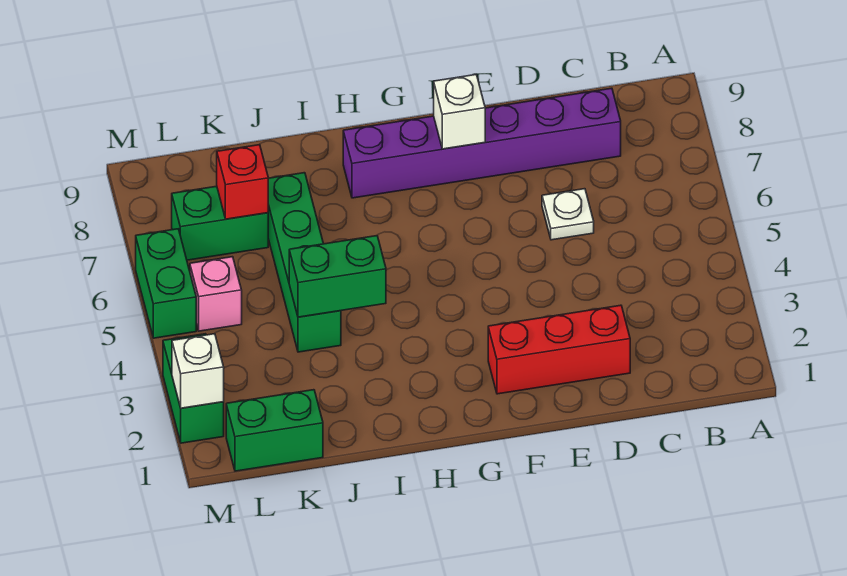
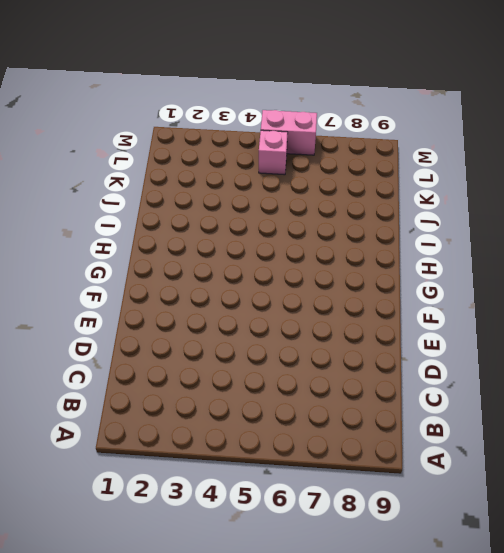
pink brick M5:M6 level 1 -> green brick M5:M6 level 1
none -> purple brick C8:H8 level 1
none -> red brick D2:F2 level 1
none -> white plate D6 level 1

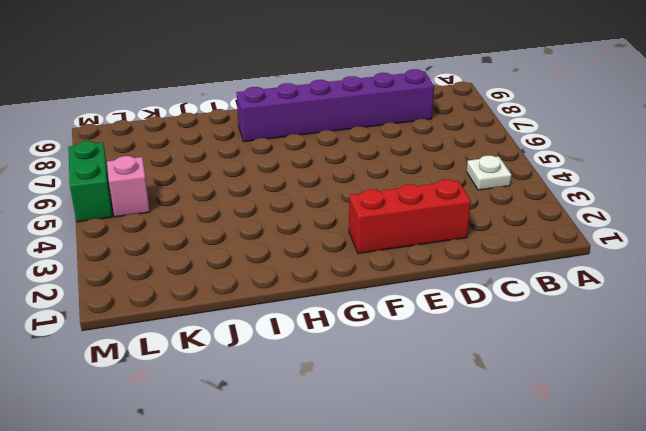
white plate B4 level 1 -> white plate D6 level 1
none -> green brick J4:J7 level 1
none -> green brick K1:L1 level 1
none -> green brick K7:L7 level 1

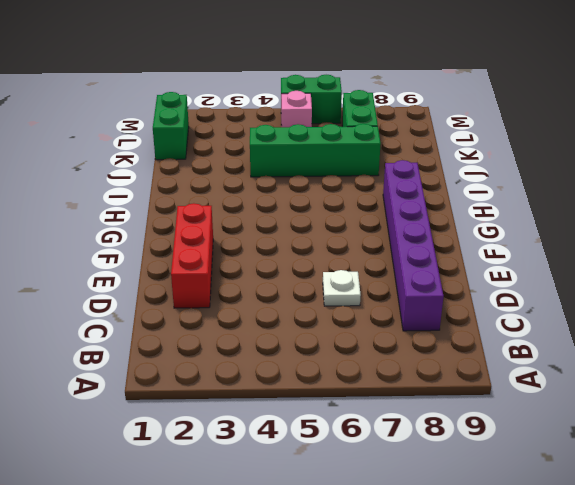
none -> green brick M2:M3 level 1
none -> white brick F8 level 2
none -> green brick I4:J4 level 2

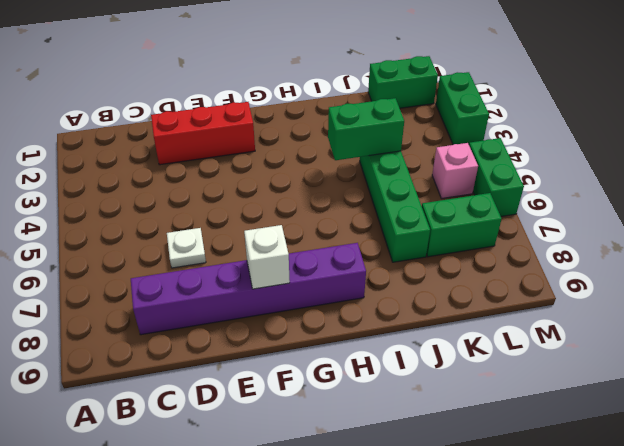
none -> red brick K7 level 2
none -> white brick M2 level 2

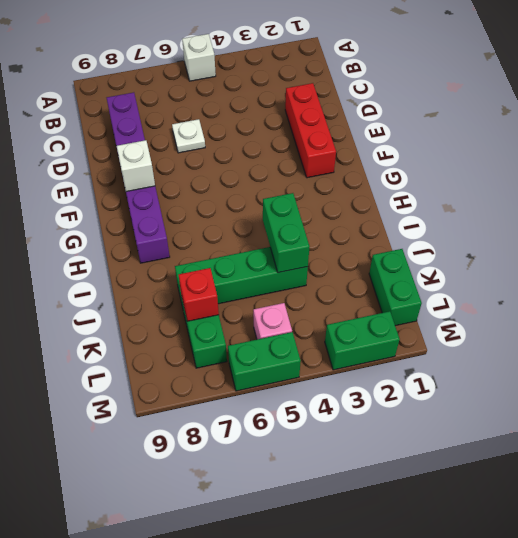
white brick A5 level 1 -> white brick M2 level 2

